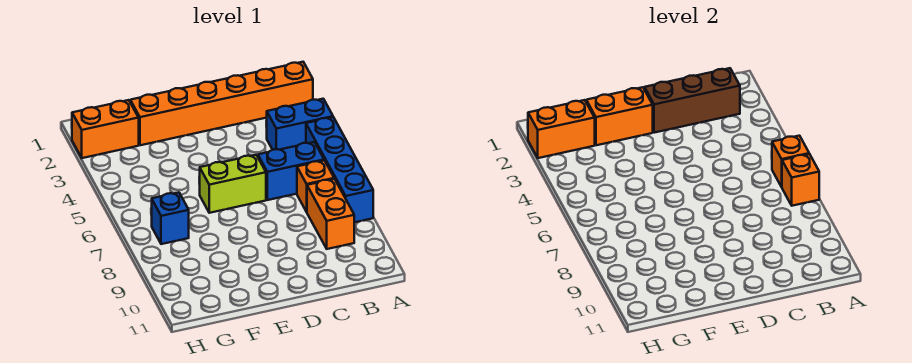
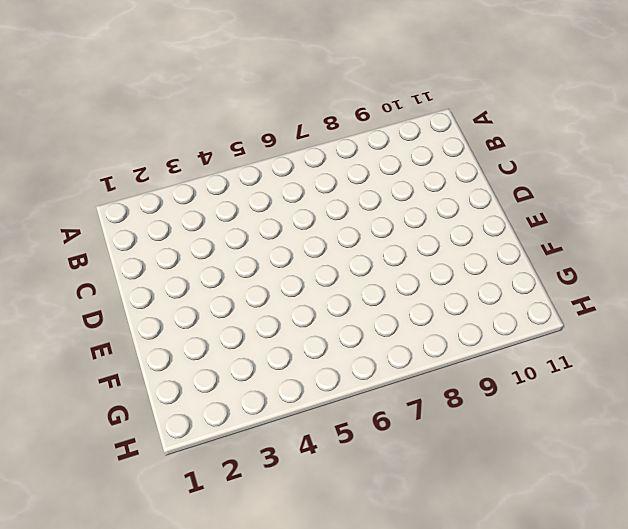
none -> orange brick A2:F2 level 1
none -> blue brick A4:B4 level 1
none -> blue brick A5:A8 level 1

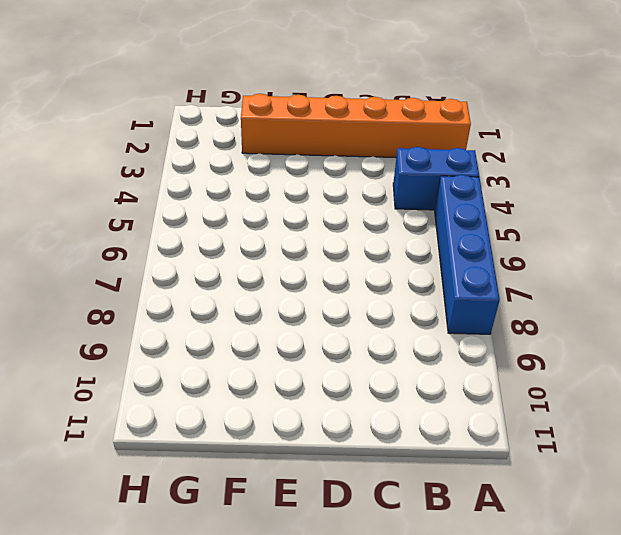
none -> blue brick B6:C6 level 1
none -> orange brick B7 level 1
none -> orange brick B8:B9 level 1

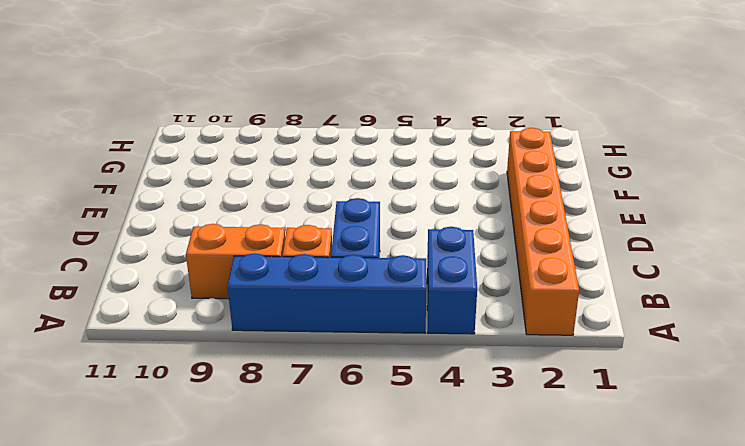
none -> lime brick D6:E6 level 1
none -> orange brick G2:H2 level 1
none -> blue brick G7 level 1

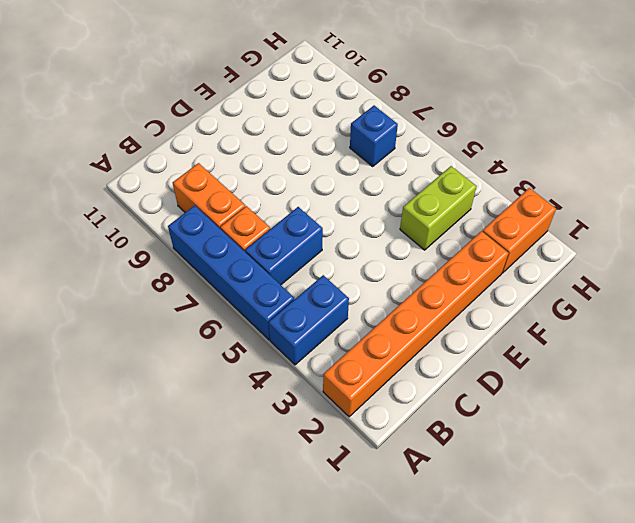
lime brick F4:G4 level 1 -> lime brick D6:E6 level 1
none -> orange brick A6 level 2
none -> orange brick A7 level 2
none -> brown brick B2:D2 level 2

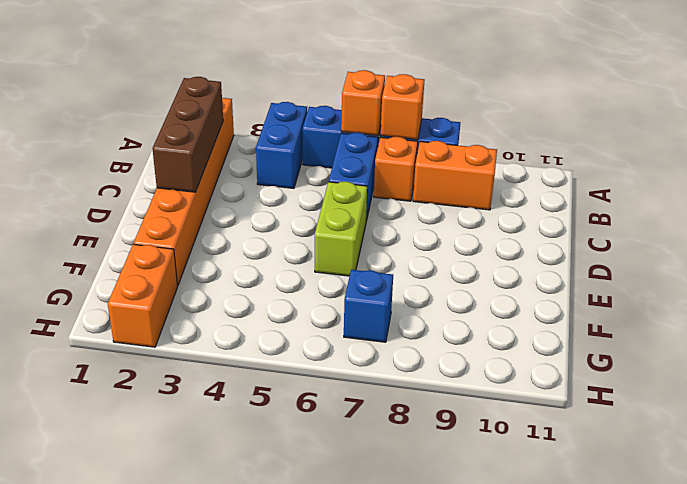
none -> orange brick E2:F2 level 2
none -> orange brick G2:H2 level 2

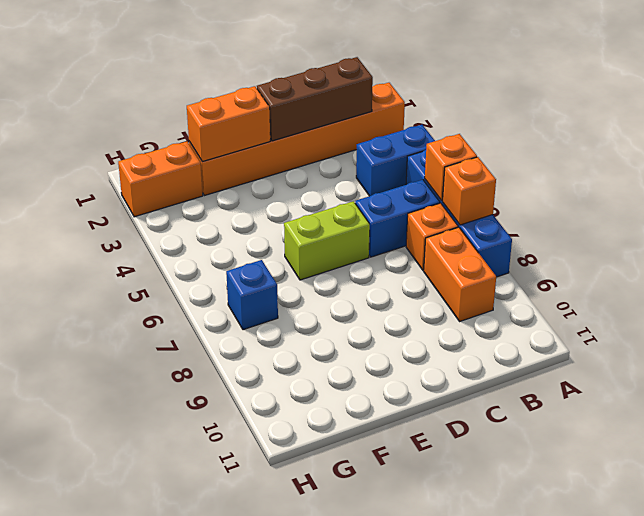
none -> orange brick G2:H2 level 2

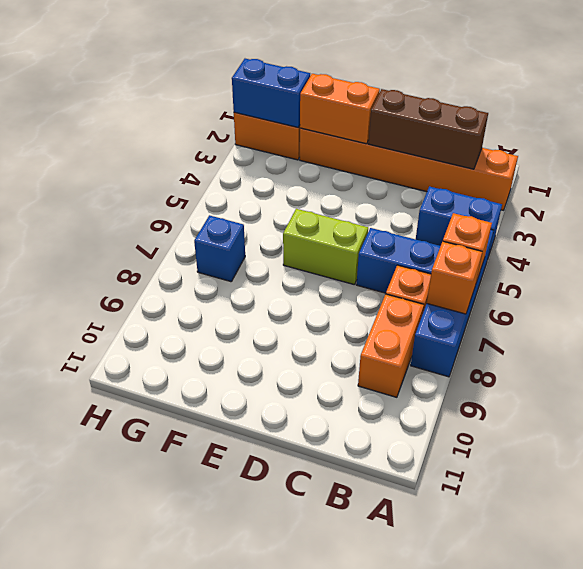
blue brick G2:H2 level 2 -> orange brick G2:H2 level 2

